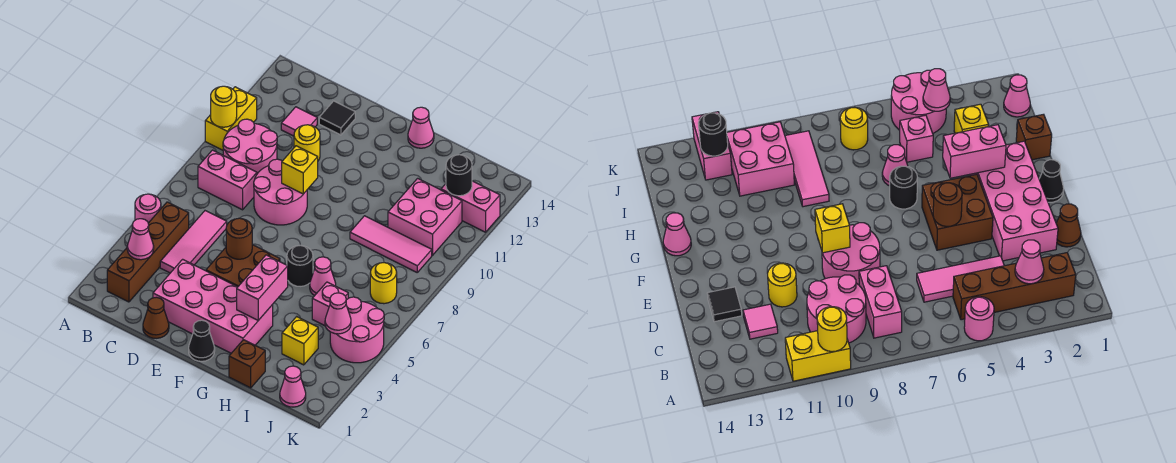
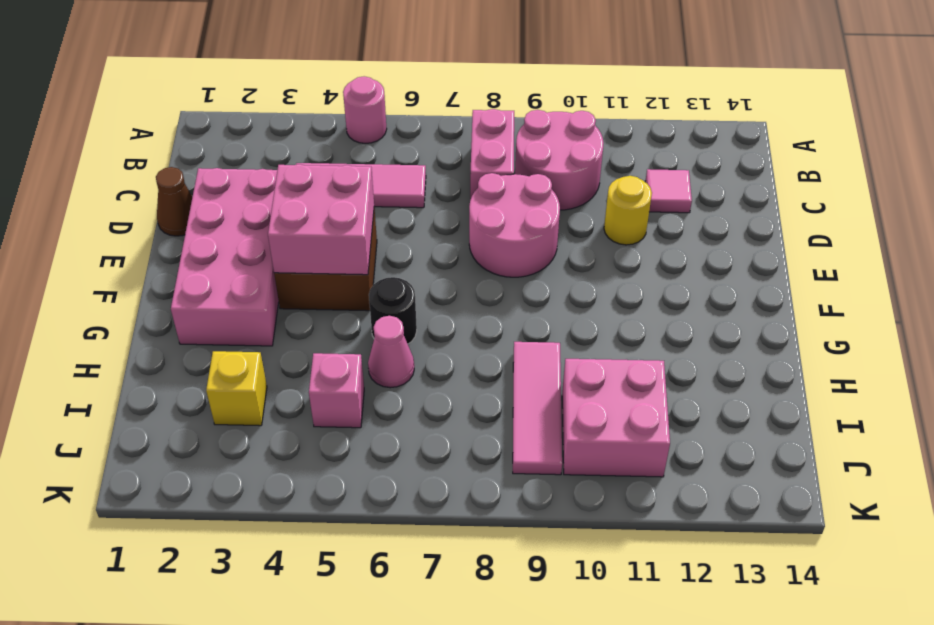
pink brick E4:F5 level 2 -> brown round brick E5 level 2
none -> yellow brick A10:A11 level 1
none -> brown brick B2:B5 level 1
none -> black tile D13 level 1
none -> black cone F1 level 1

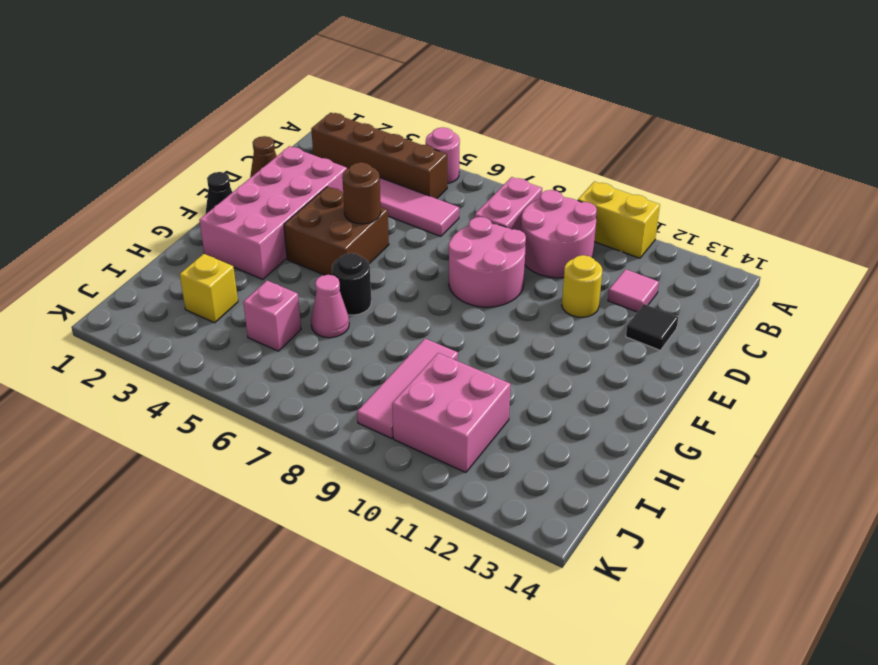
none -> pink cone G14 level 1
none -> brown brick H1 level 1
none -> pink cone J1 level 1
none -> pink round brick J4:K5 level 1

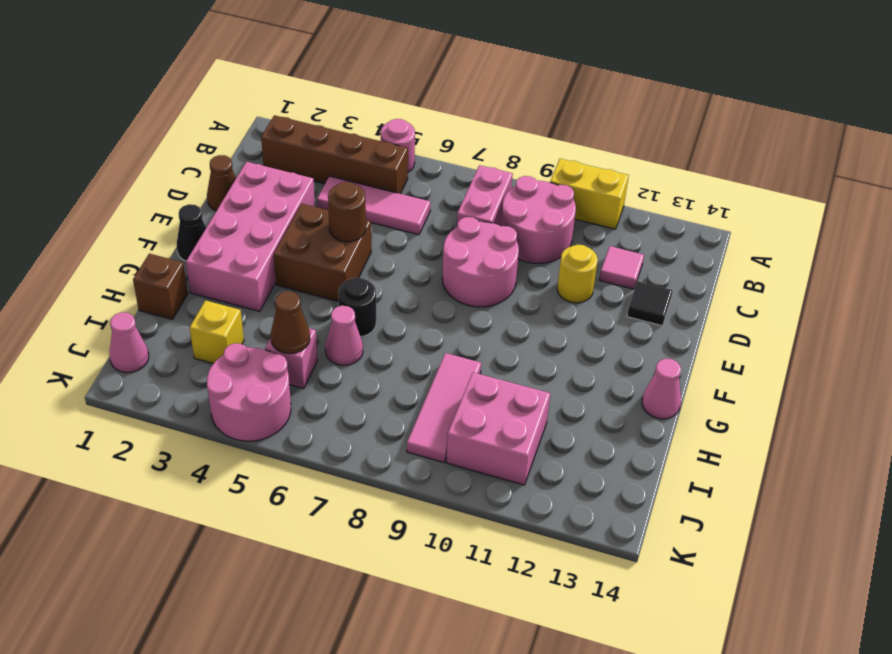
brown cone I5 level 2 -> none
none -> yellow round brick J7 level 1
none -> pink brick J12:K12 level 1
none -> yellow round brick A10 level 2
none -> pink cone B3 level 2

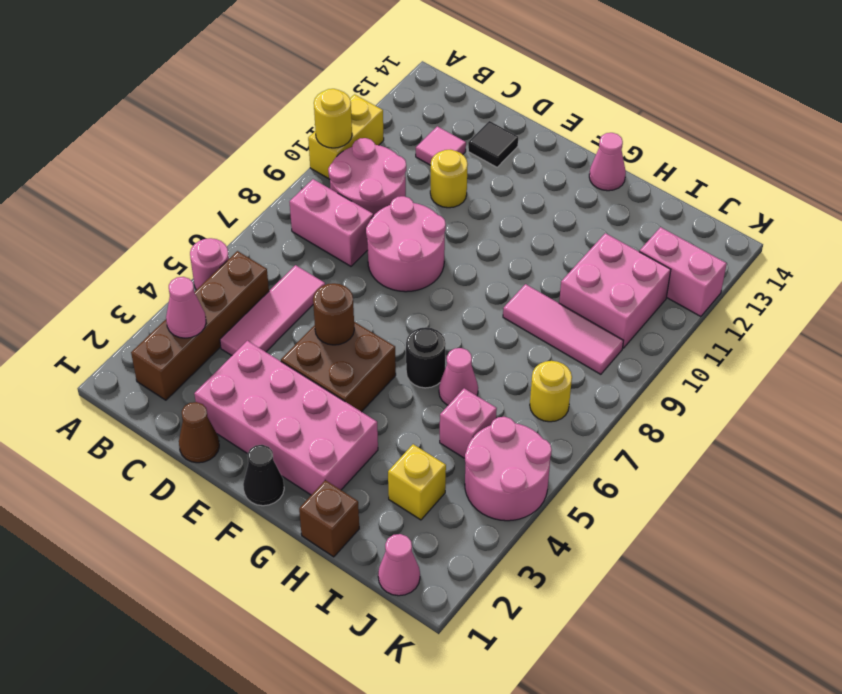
none -> yellow brick E9 level 2
none -> pink brick G3:G4 level 2
none -> pink cone J4 level 2
none -> black round brick J12 level 2

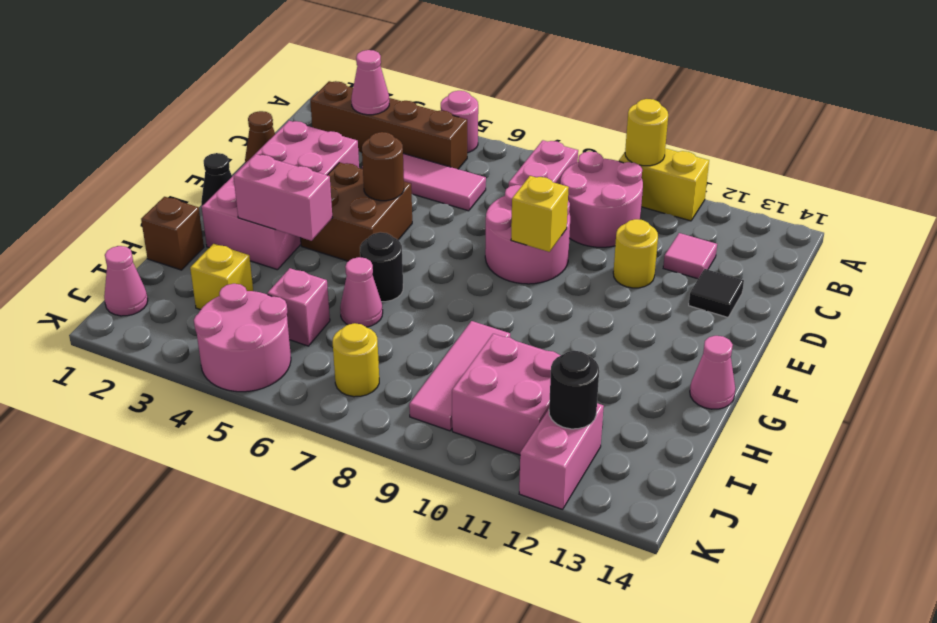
none -> pink cone J4 level 2

